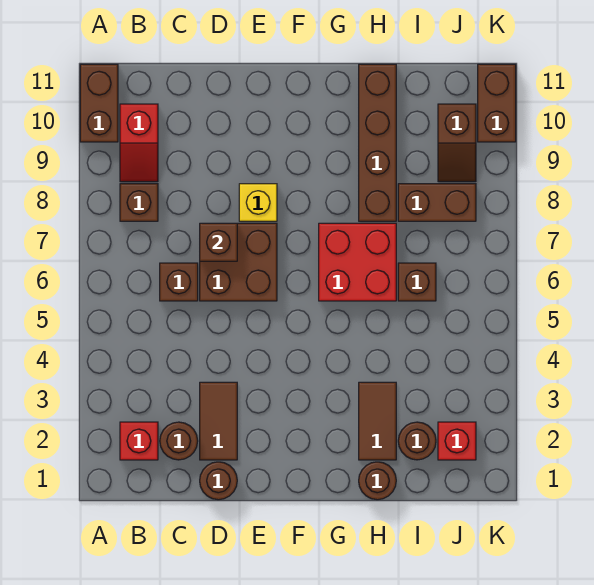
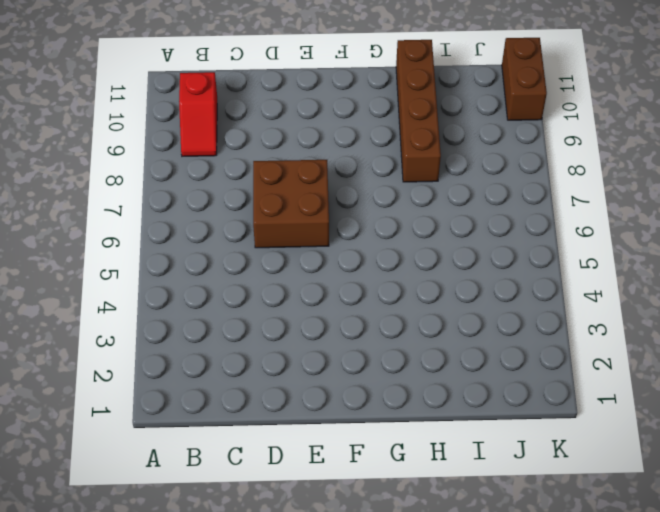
none -> brown brick A10:A11 level 1
none -> red brick B2 level 1
none -> brown brick B8 level 1

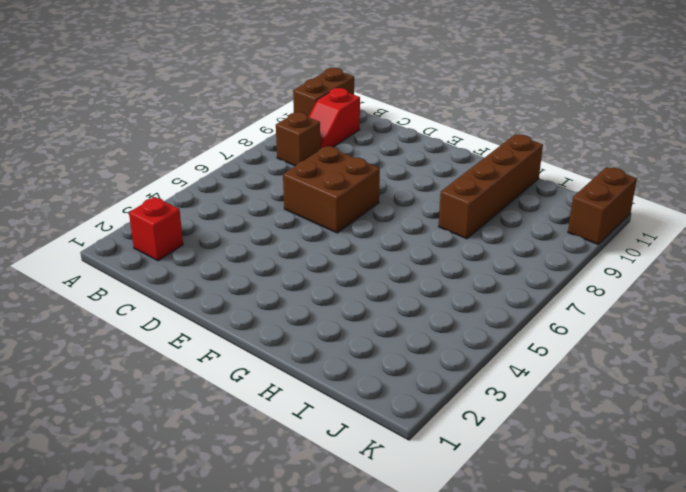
none -> brown round brick C2 level 1
none -> brown brick C6 level 1
none -> brown round brick D1 level 1

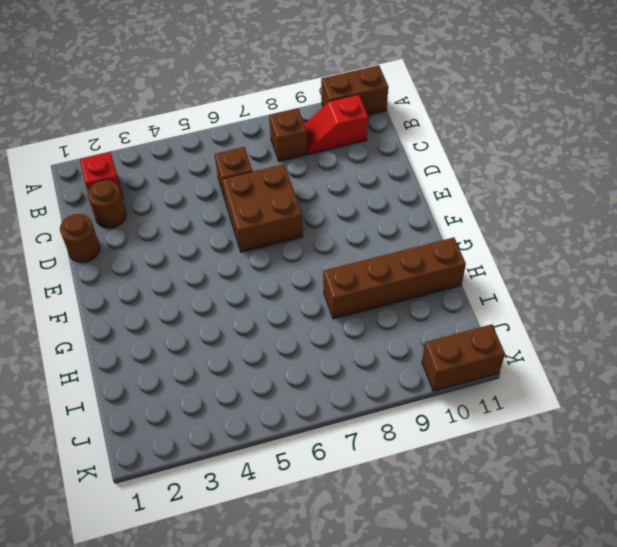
none -> brown tile D2:D3 level 1
none -> yellow brick E8 level 1
none -> red brick G6:H7 level 1

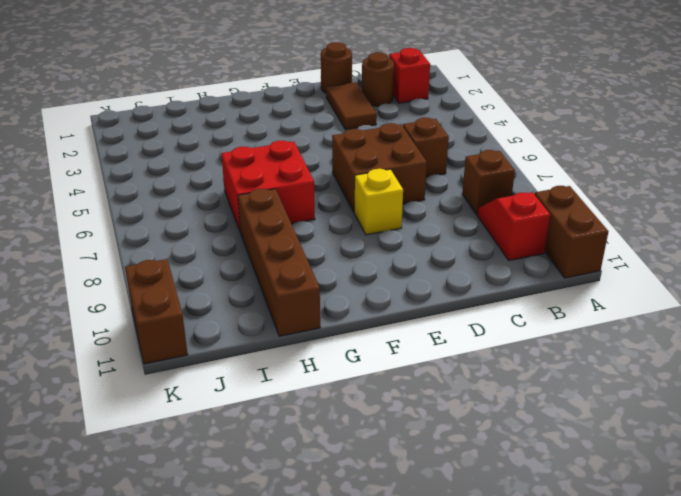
none -> brown round brick H1 level 1
none -> brown tile H2:H3 level 1
none -> brown round brick I2 level 1

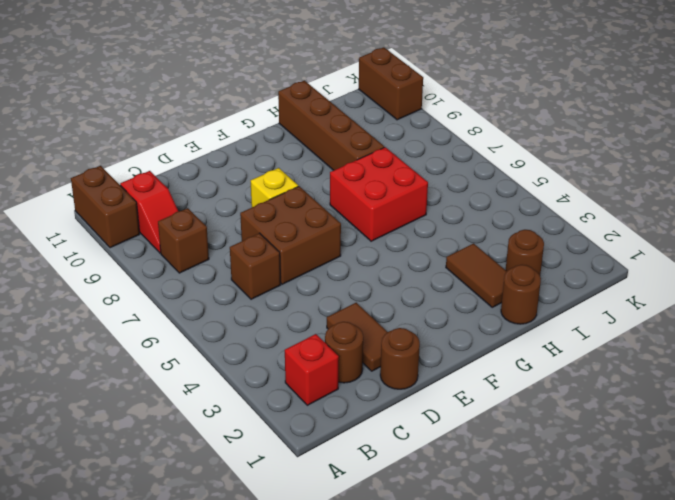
none -> brown brick I6 level 1
none -> brown brick I8:J8 level 1
none -> red brick J2 level 1

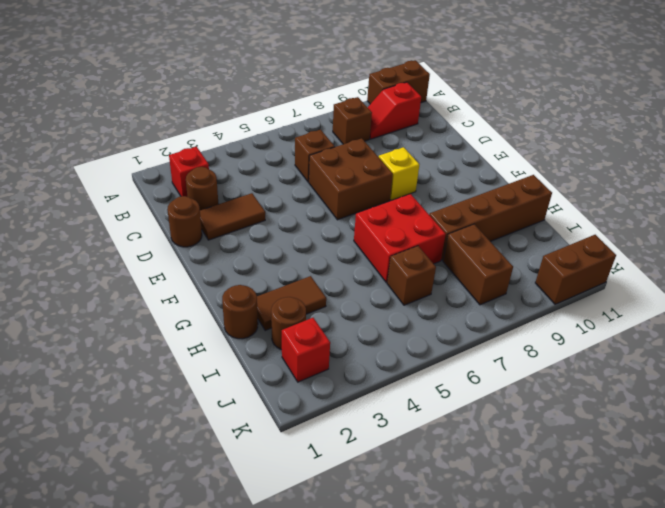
none -> brown slope J9:J10 level 1 top 10
none -> brown brick D7 level 2

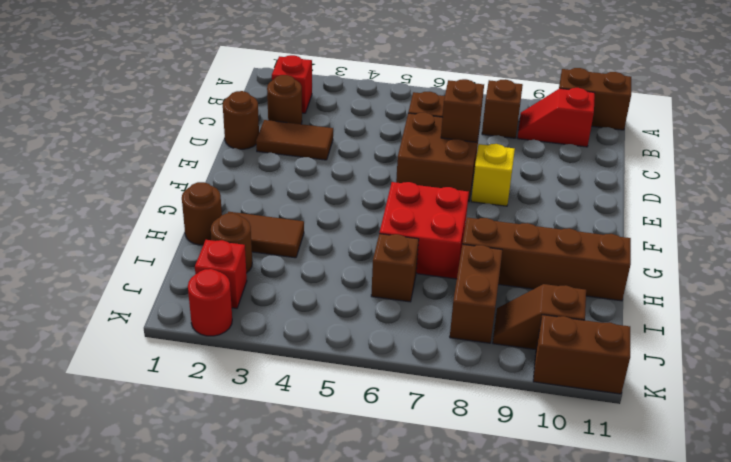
red round brick K2 level 1 -> none

